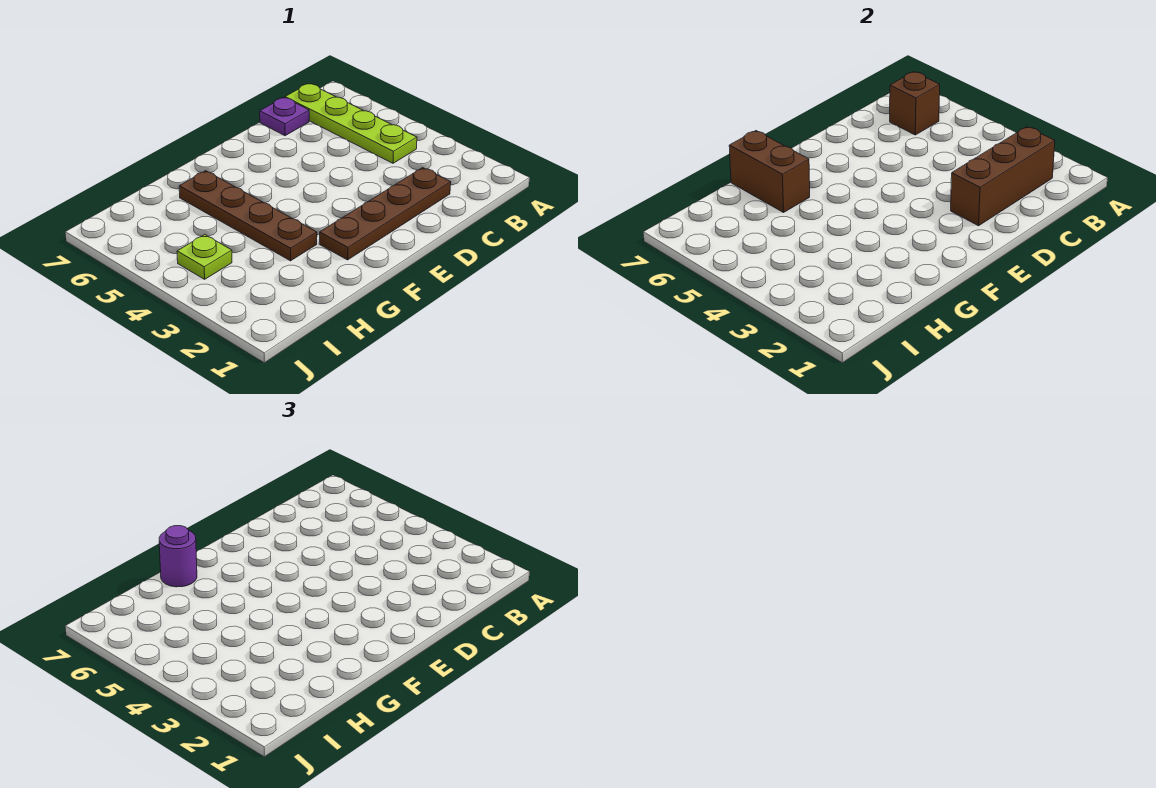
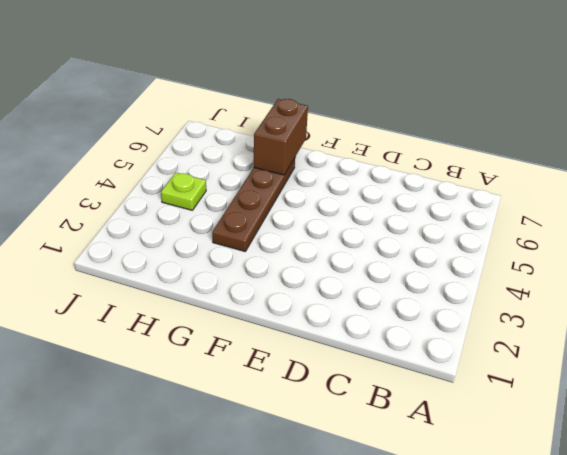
none -> lime plate B4:B7 level 1
none -> brown plate C2:F2 level 1

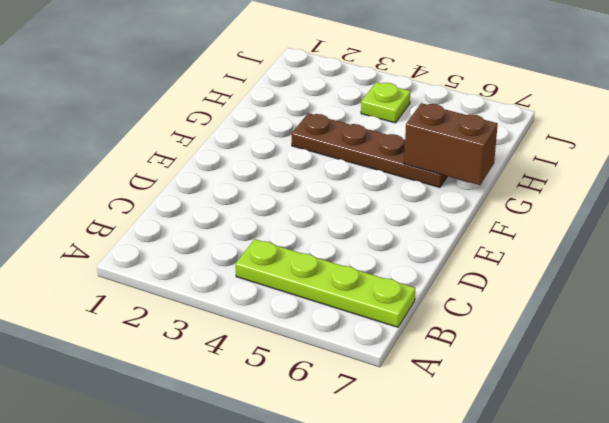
none -> brown plate C2:F2 level 1
none -> purple plate C7 level 1

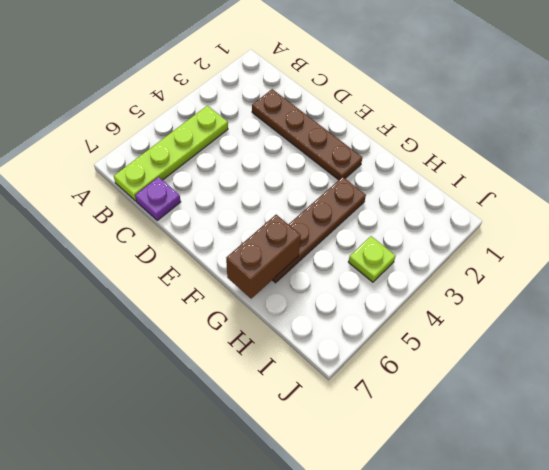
none -> brown brick B2:D2 level 2
none -> brown brick B6 level 2

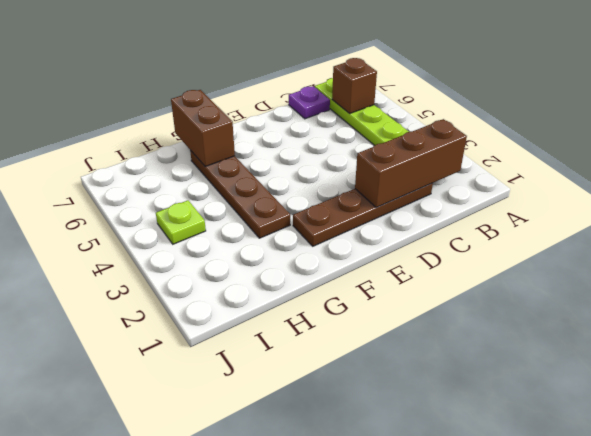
none -> purple round brick G7 level 3

